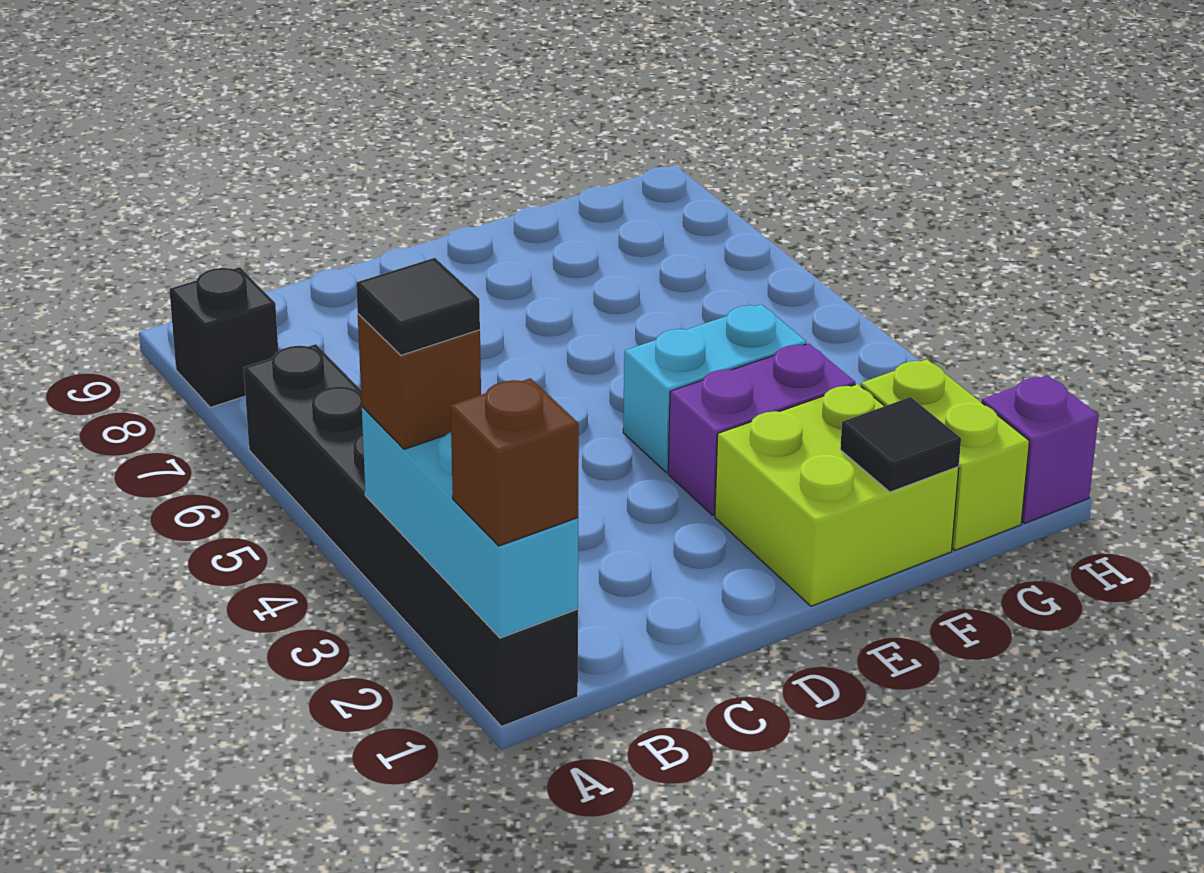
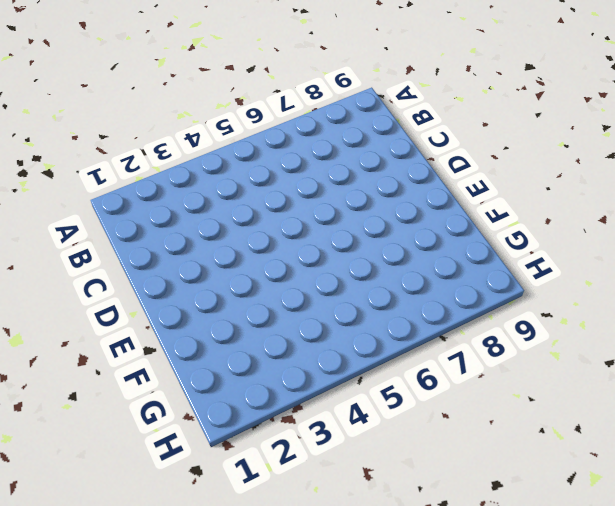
none -> black brick A1:A6 level 1
none -> black brick A8 level 1
none -> lime brick E1:F2 level 1

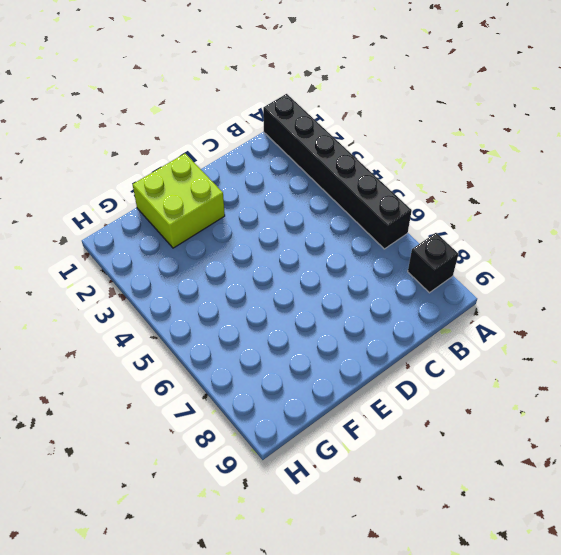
none -> purple brick E3:F3 level 1
none -> cyan brick E4:F4 level 1
none -> lime brick G1:G2 level 1

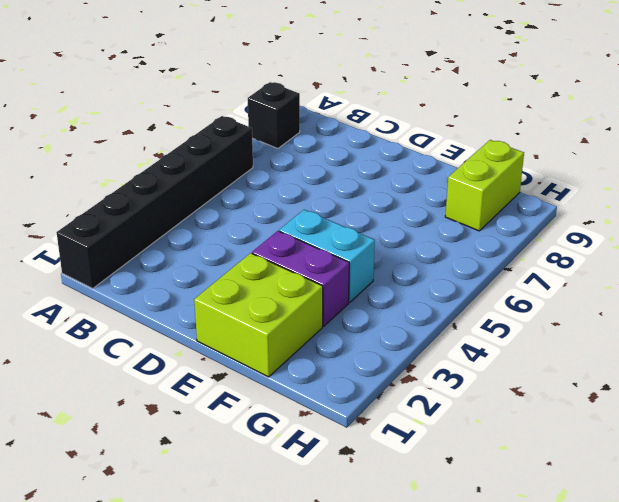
lime brick G8:G9 level 1 -> lime brick G1:G2 level 1
none -> purple brick H1 level 1
none -> cyan brick A1:A3 level 2
none -> black tile F1 level 2

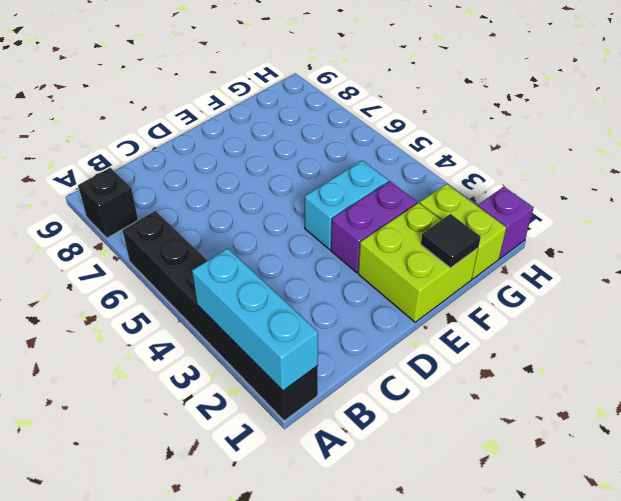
none -> brown brick A1 level 3
none -> brown brick A3 level 3
none -> black tile A3 level 4

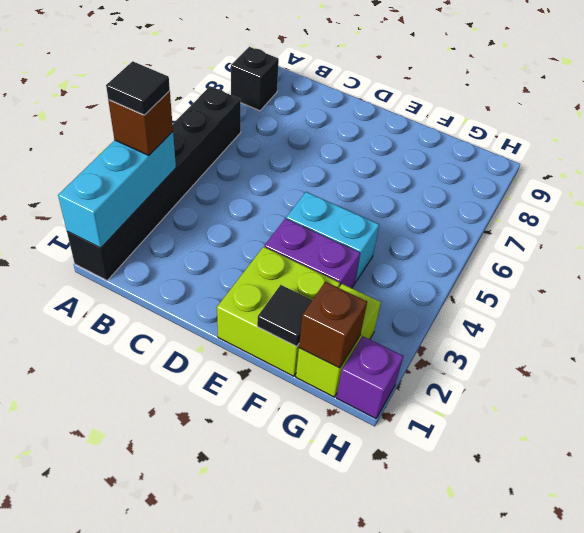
brown brick G1 level 2 -> brown brick A1 level 3

